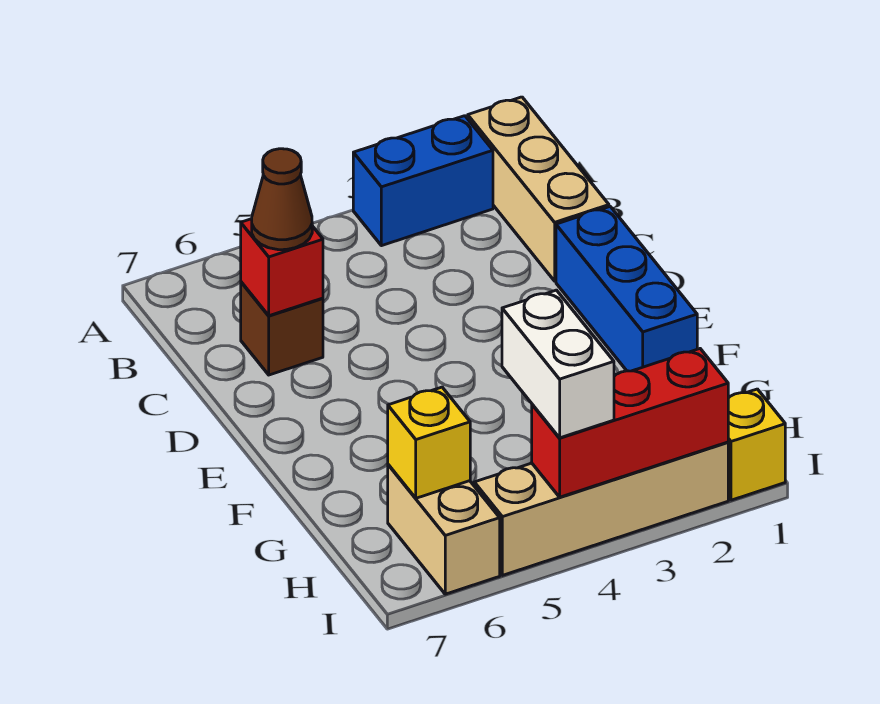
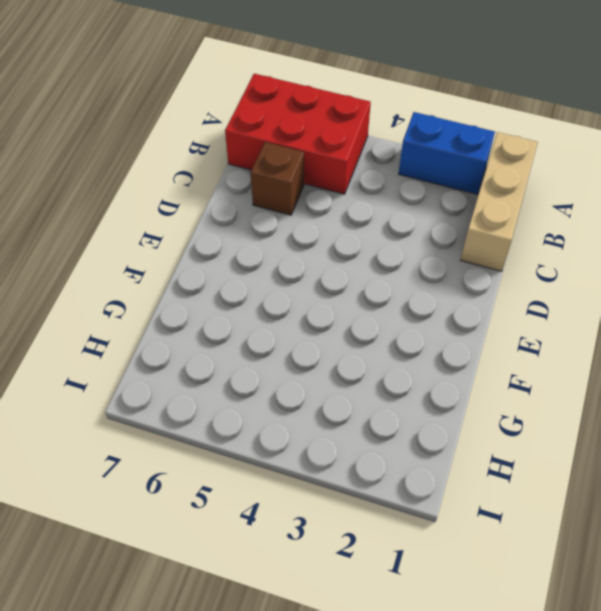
red brick A5:B7 level 1 -> none
none -> blue brick D1:F1 level 1
none -> tan brick H6:I6 level 1
none -> yellow brick I1 level 1

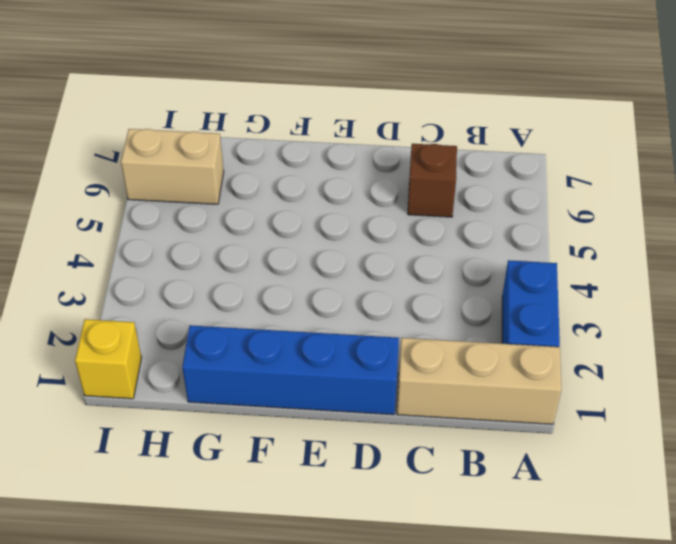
blue brick D1:G1 level 1 -> blue brick D1:F1 level 1
none -> tan brick I2:I5 level 1
none -> red brick C6 level 2
none -> yellow brick H6 level 2

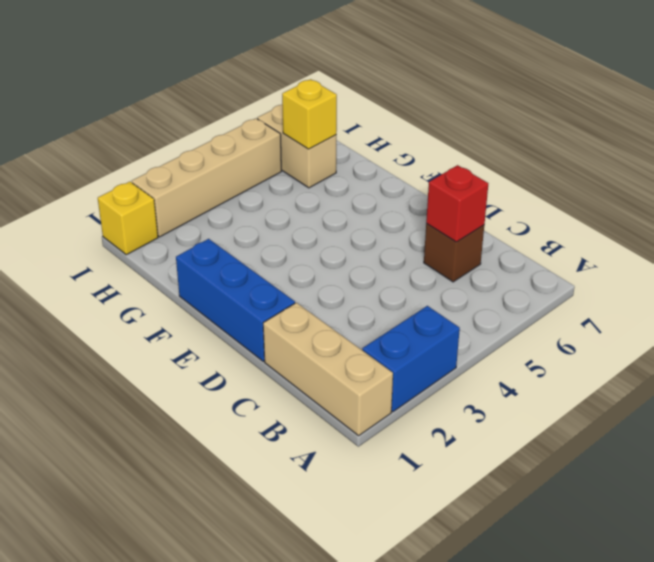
none -> red brick I2:I4 level 2
none -> brown cone C6 level 3
none -> white brick H4:I4 level 3

